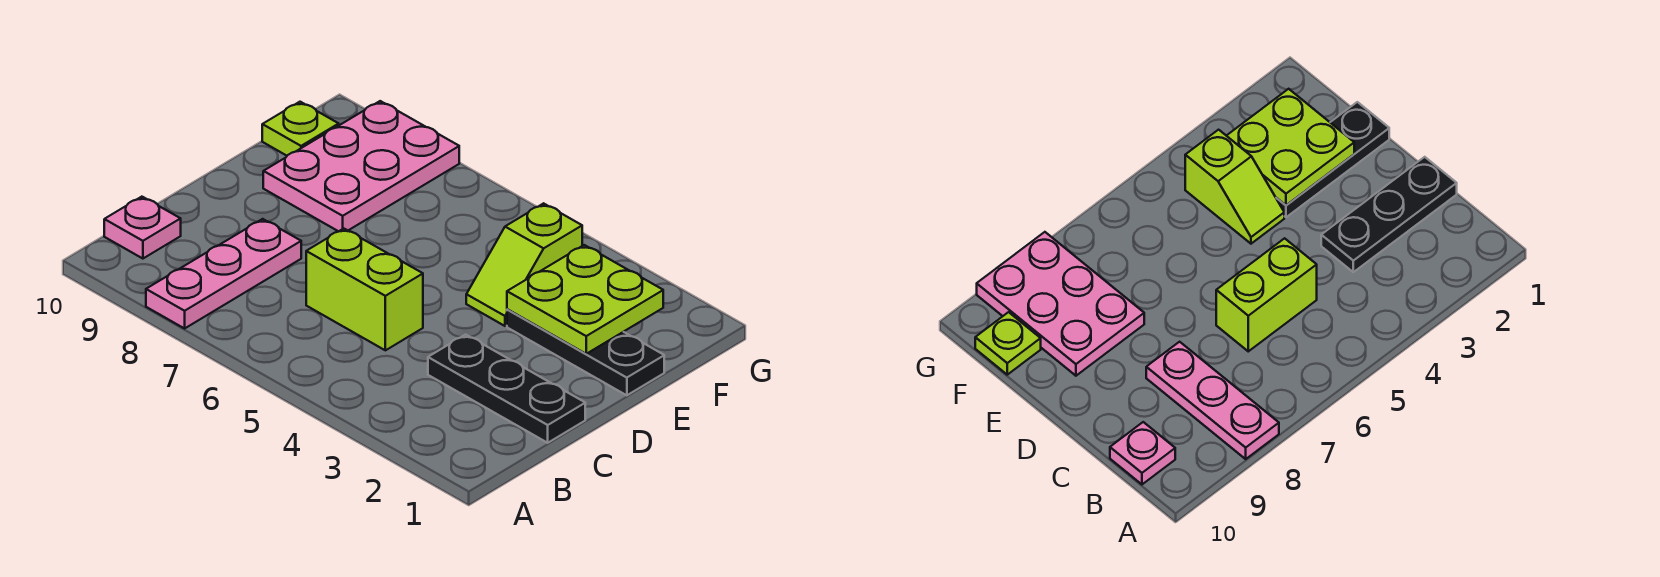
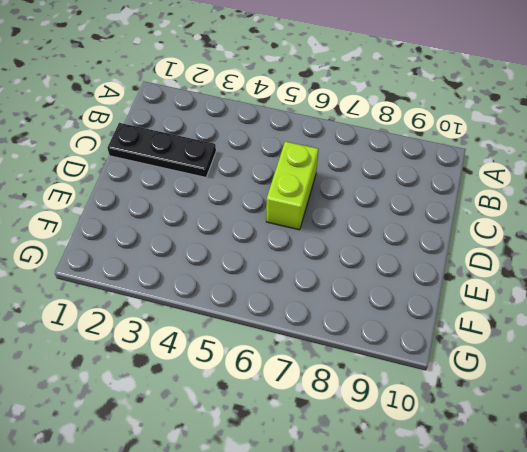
lime brick C6:D6 level 1 -> lime brick C5:C6 level 1
none -> pink plate A8:C8 level 1
none -> pink plate B10 level 1

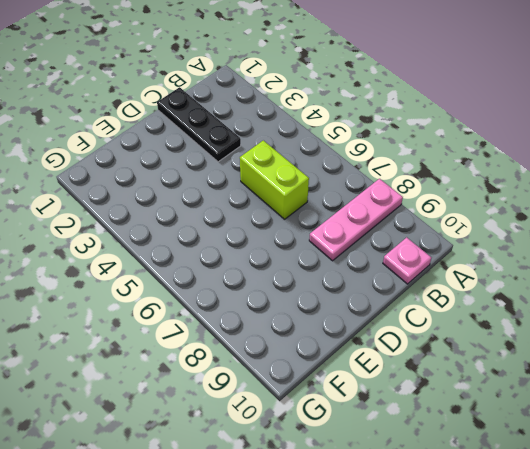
none -> black plate E1:E3 level 1
none -> lime slope E4:F4 level 1 top F

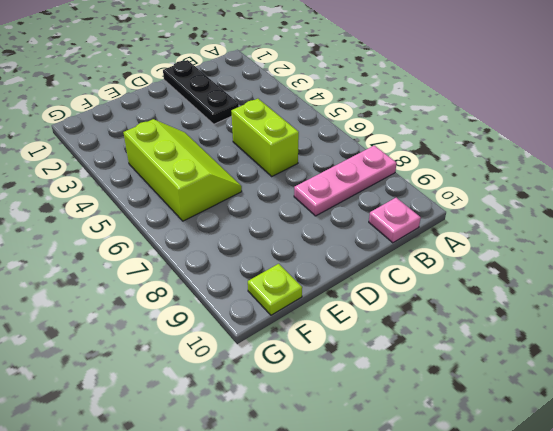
lime slope E4:F6 level 1 top F -> lime slope E4:F4 level 1 top F
none -> black plate E1:E3 level 1
none -> pink plate E8:G9 level 1

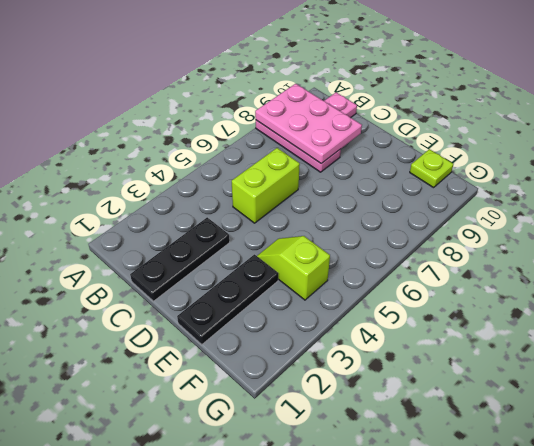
pink plate A8:C9 level 2 -> pink plate E8:G9 level 1
none -> lime plate E2:F3 level 2

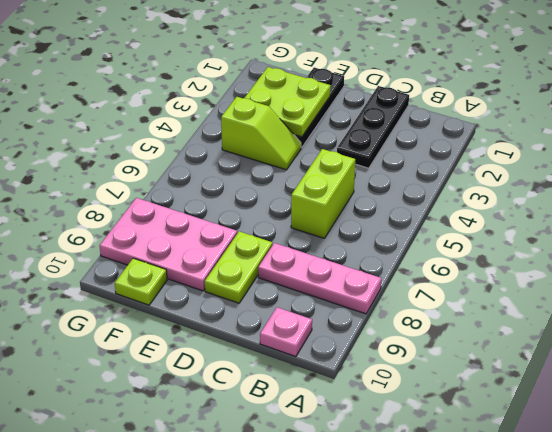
lime plate D8:D9 level 1 -> none

